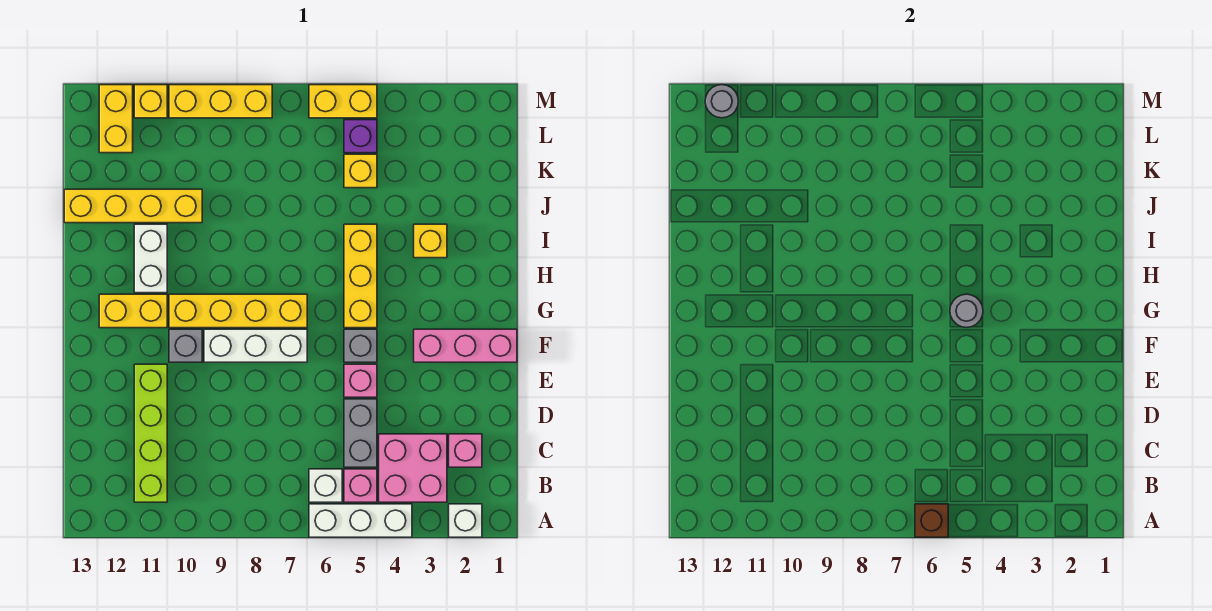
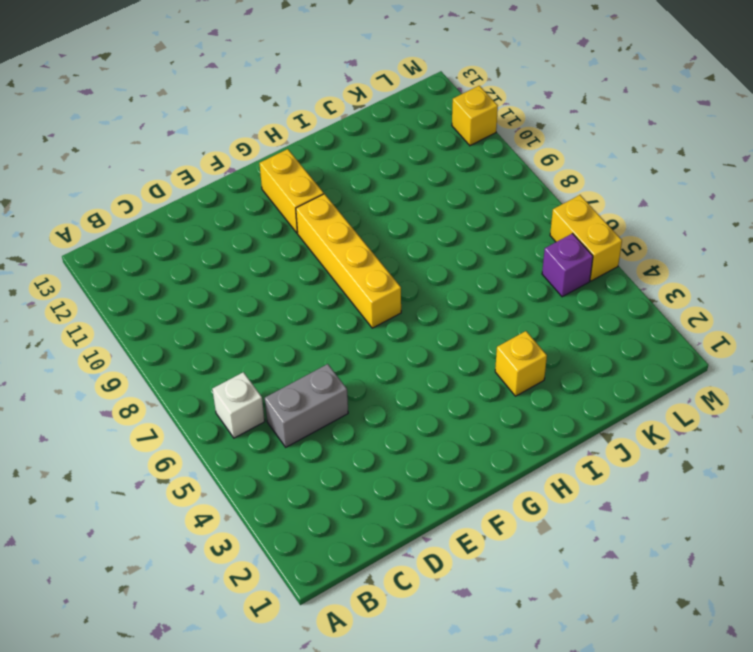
none -> white brick A2 level 1
none -> white brick A4:A6 level 1
none -> pink brick B3:C4 level 1

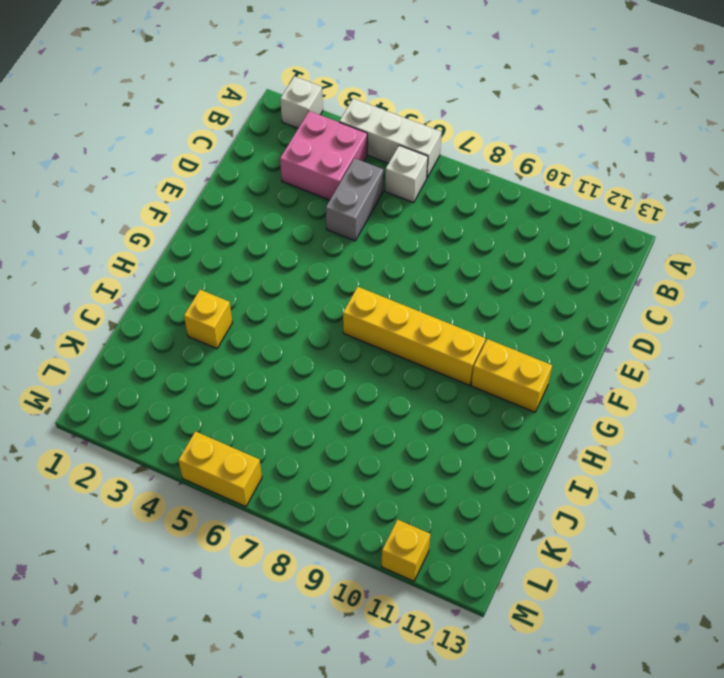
none -> pink brick B5 level 1
none -> lime brick B11:E11 level 1
none -> pink brick C2 level 1

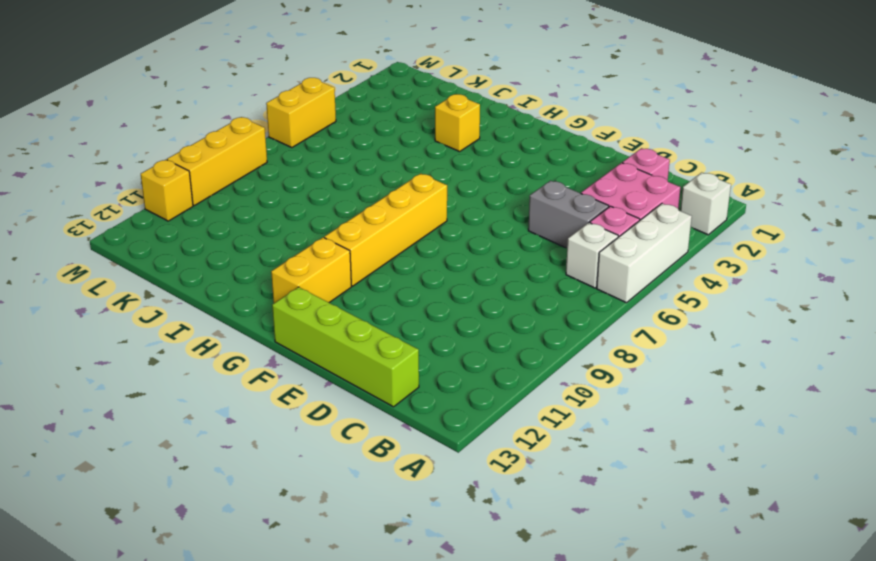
lime brick C13:F13 level 1 -> lime brick B11:E11 level 1
none -> pink brick E5 level 1
none -> pink brick F1:F3 level 1
none -> grey brick F5 level 1

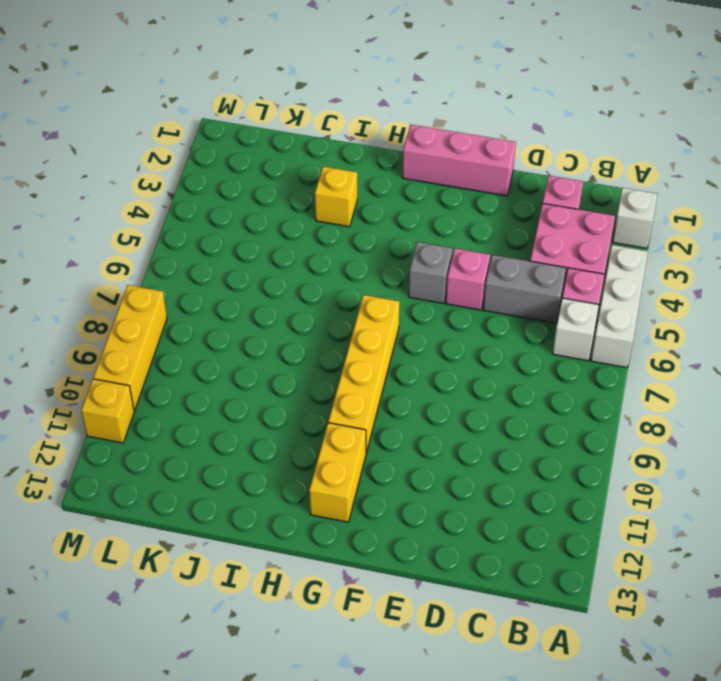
pink brick E1:G1 level 1 -> pink brick F1:F3 level 1
none -> lime brick B11:E11 level 1
none -> white brick F7:F9 level 1
none -> grey brick F10 level 1

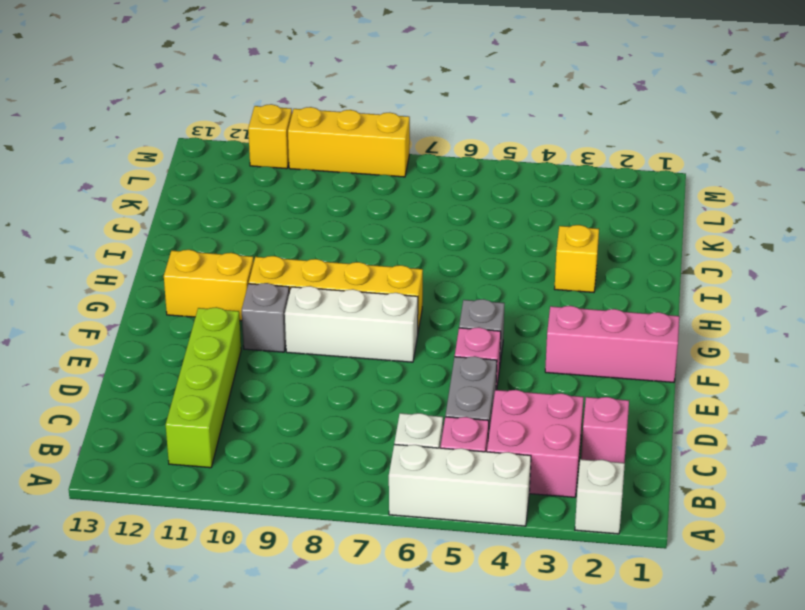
none -> yellow brick G5:I5 level 1
none -> white brick H11:I11 level 1
none -> yellow brick J10:J13 level 1

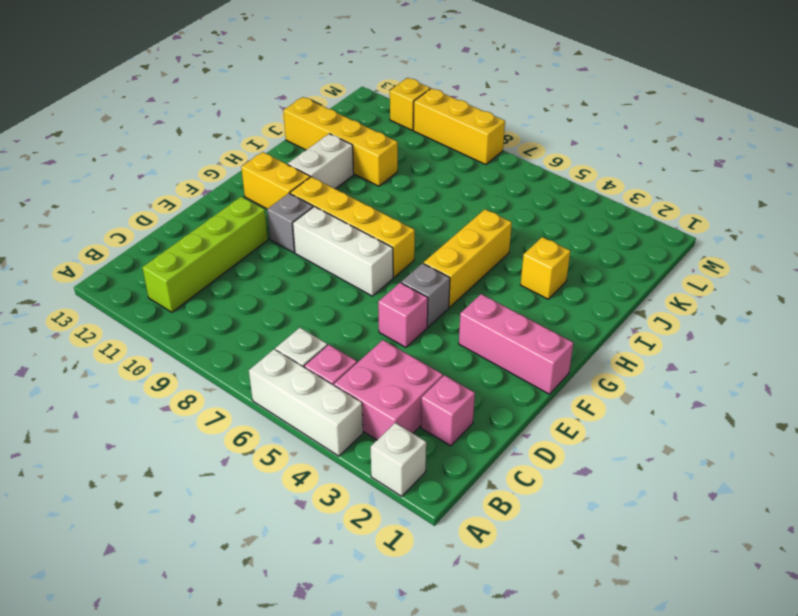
none -> grey brick C5:D5 level 1
none -> yellow brick K5 level 1
none -> purple brick L5 level 1

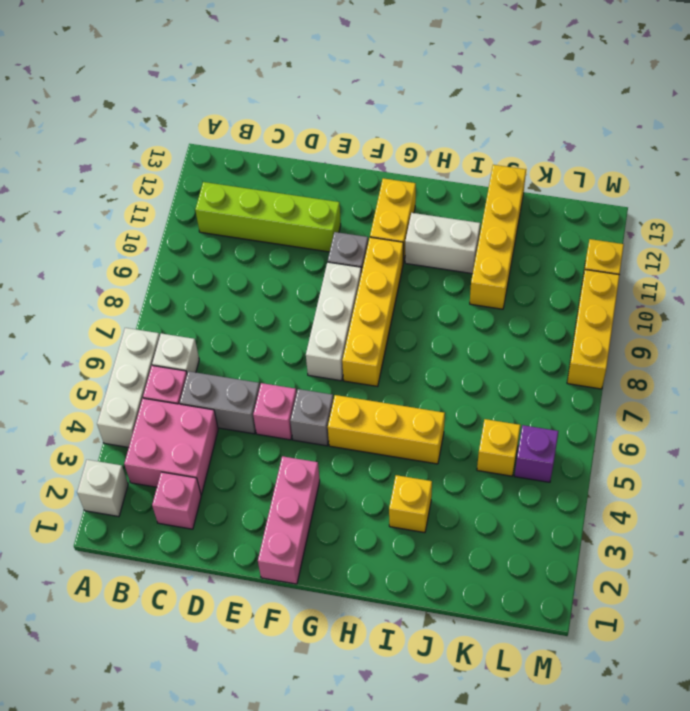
none -> yellow brick L12:M12 level 1
none -> yellow brick M5:M6 level 1
none -> brown brick A6 level 2

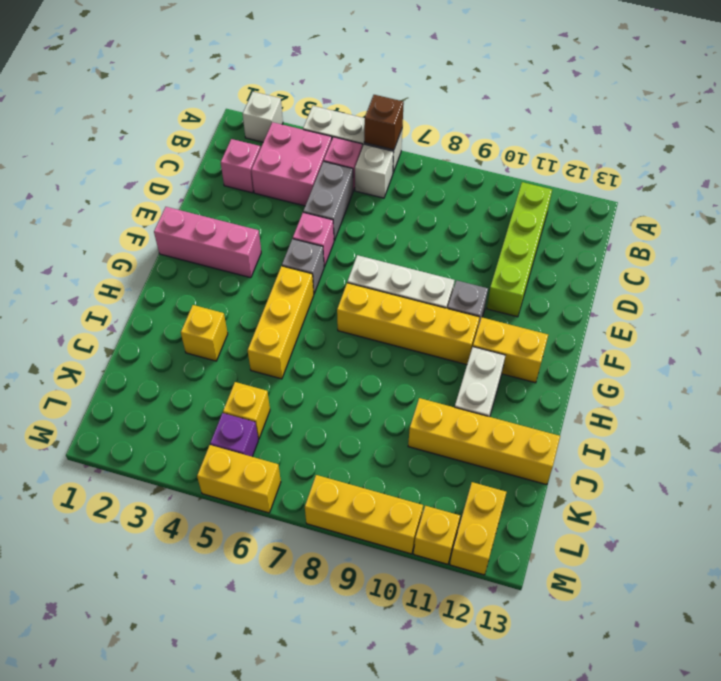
none -> grey round brick G5 level 2
none -> grey round brick M12 level 2

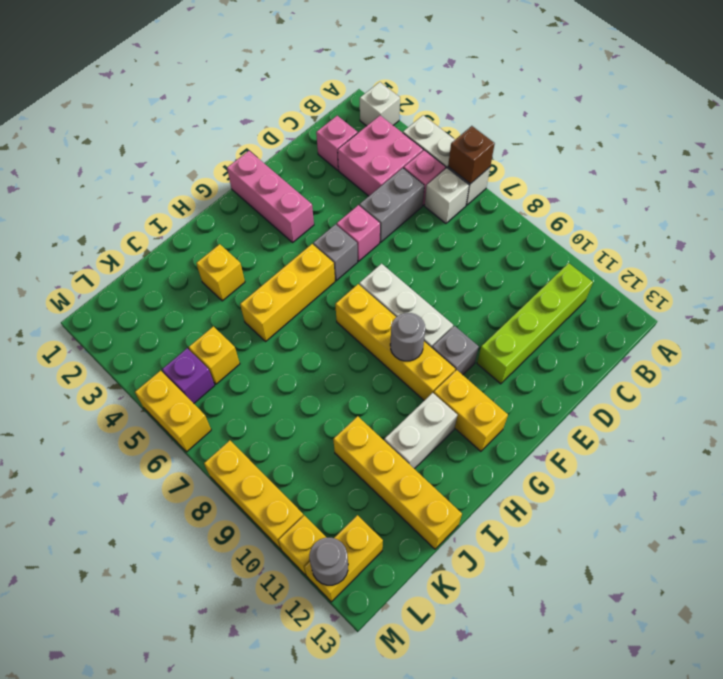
grey round brick G9 level 2 -> grey round brick G5 level 2

